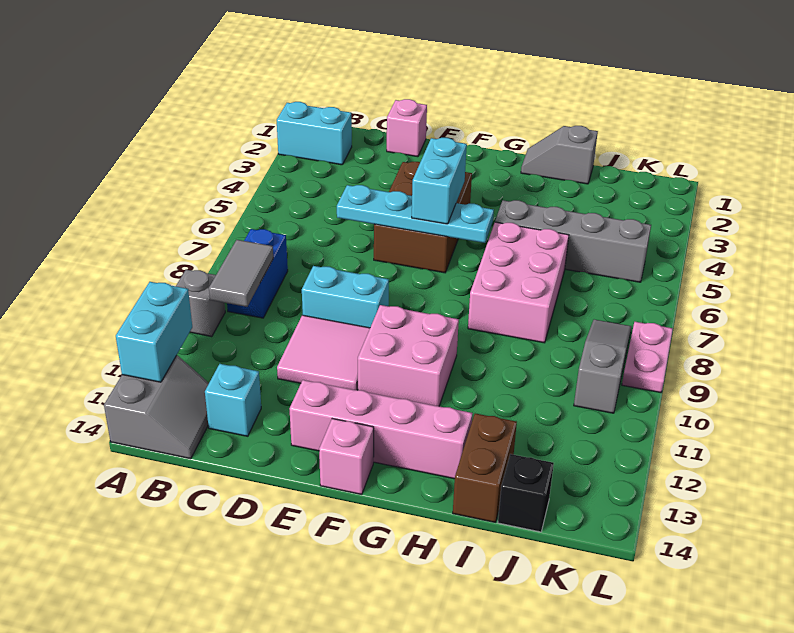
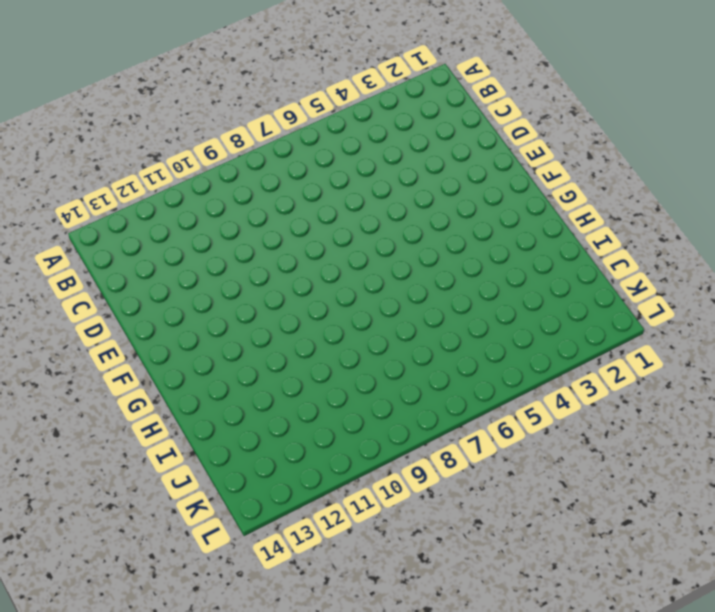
none -> cyan brick A2:B2 level 1
none -> grey brick A10 level 1
none -> grey slope A13:B14 level 1 top A

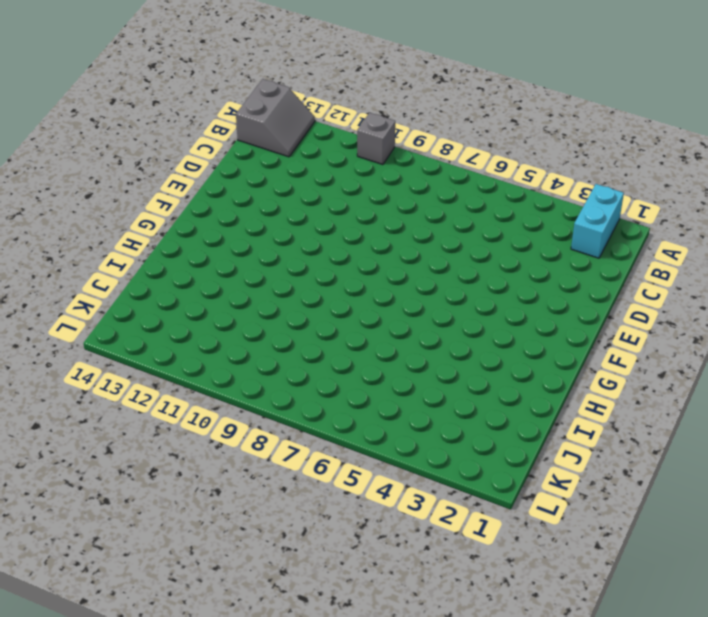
grey slope A13:B14 level 1 top 14 -> grey slope A13:B14 level 1 top A
none -> blue brick B8:B9 level 1
none -> cyan brick C13 level 1
none -> pink brick D1 level 1

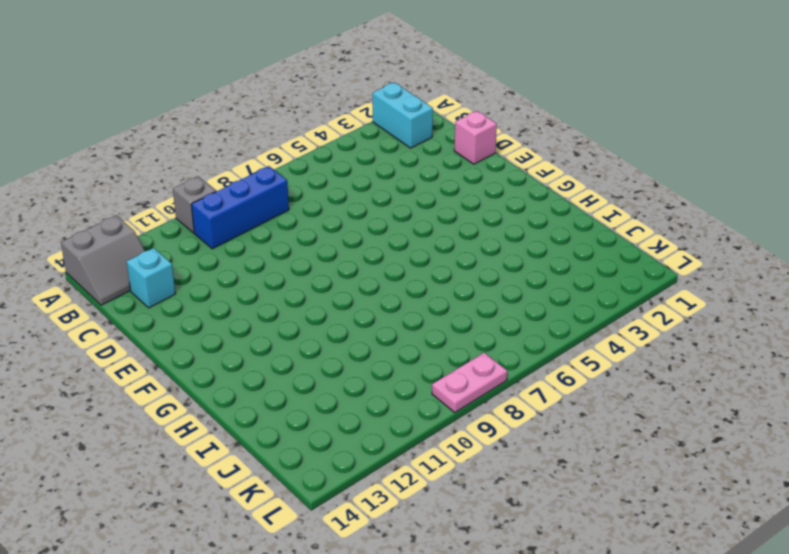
blue brick B8:B10 level 1 -> blue brick B8:B9 level 1
none -> cyan brick D9:E9 level 1
none -> pink tile D10:E11 level 1
none -> brown brick E4:F6 level 1

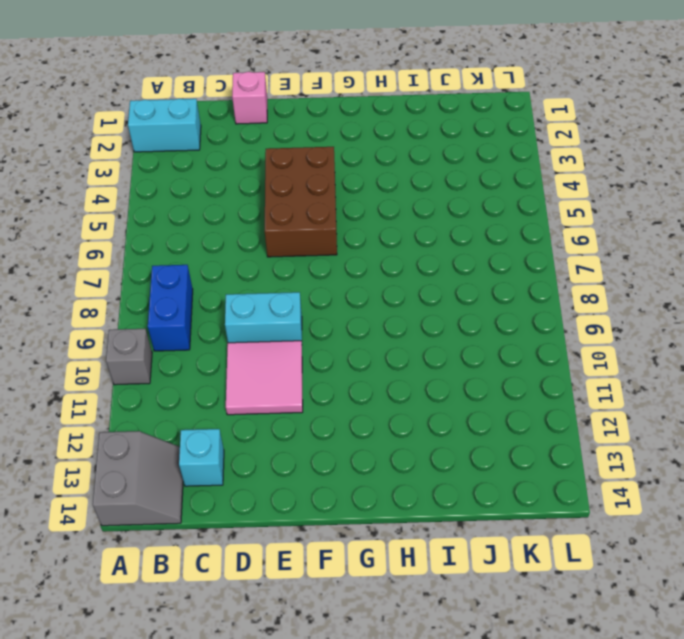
none -> pink brick E13:H13 level 1
none -> pink brick F10:G11 level 1
none -> pink brick F14 level 1

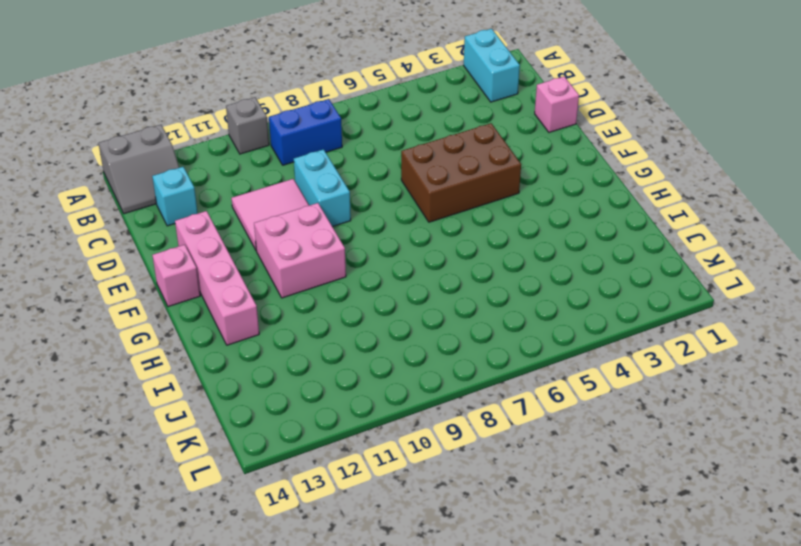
none -> grey slope H1:I1 level 1 top I
none -> grey brick H5:K5 level 1
none -> pink brick H6:I8 level 1

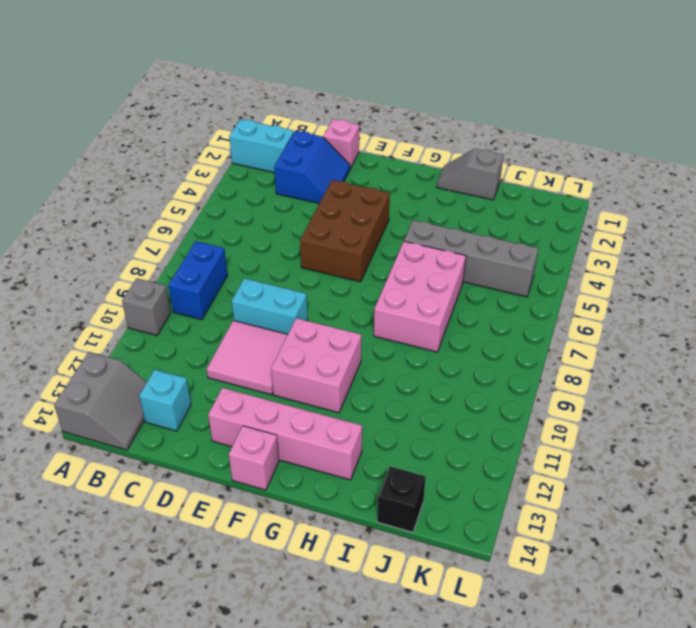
blue slope C2:D3 level 1 top C -> none
none -> brown brick I13:I14 level 1
none -> grey slope K8:K10 level 1 top 10
none -> pink plate L8:L9 level 1

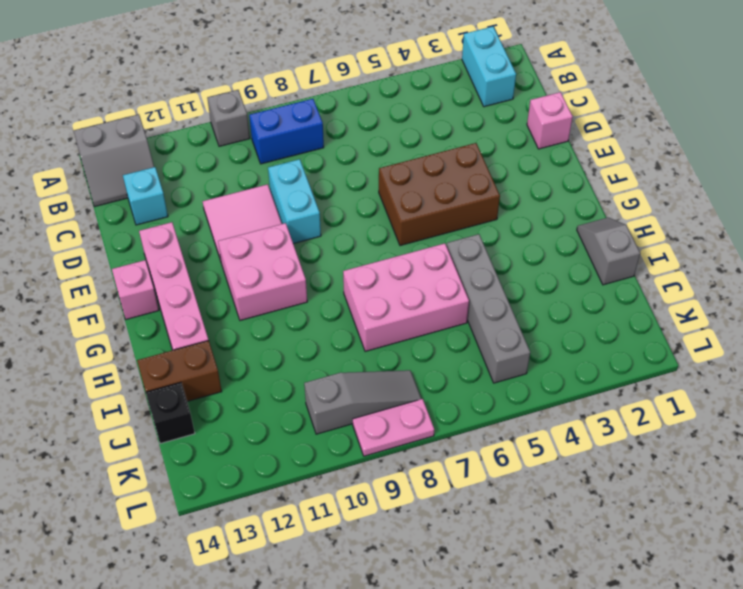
none -> cyan brick A12:A13 level 2
none -> grey tile B9:B10 level 2
none -> cyan plate D6:G6 level 2

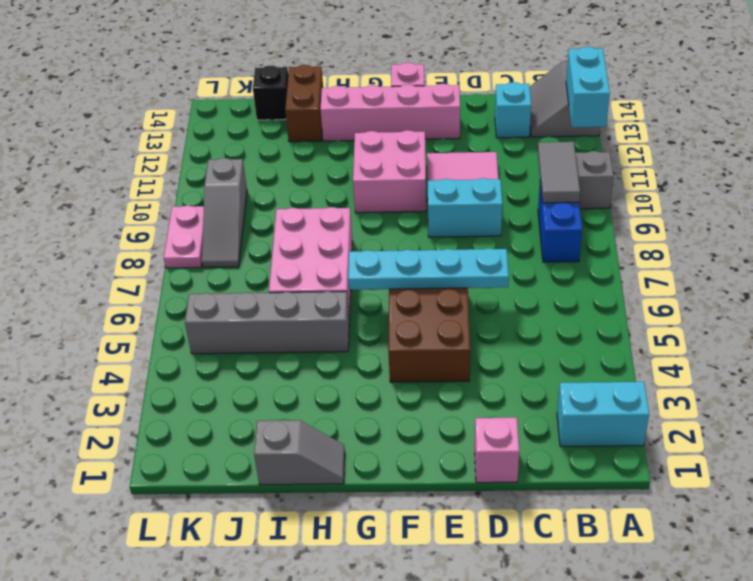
none -> cyan brick F5:F6 level 3

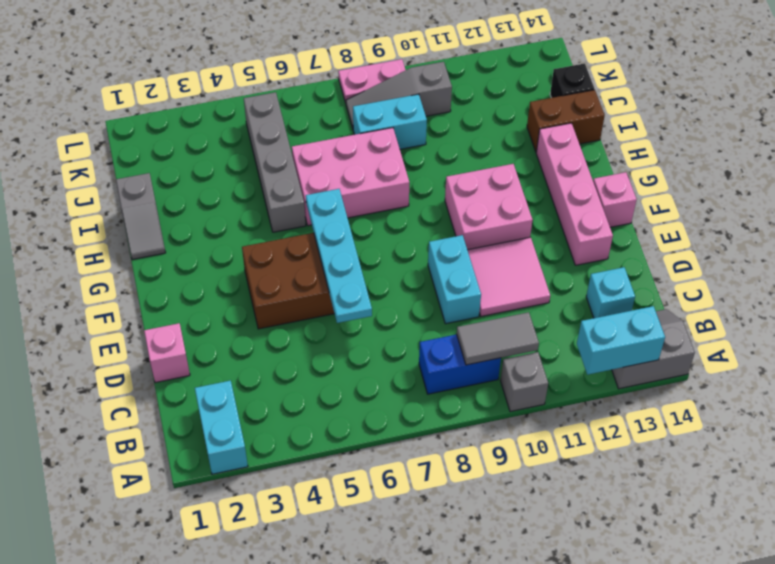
cyan brick J8:J9 level 1 -> cyan brick F5:F6 level 3

